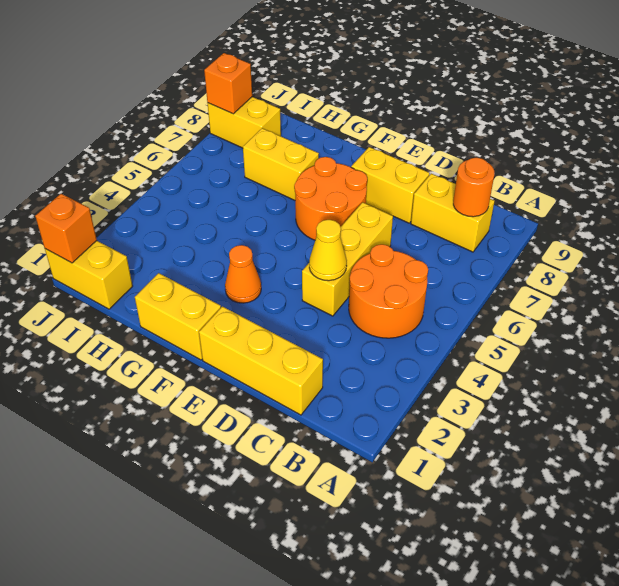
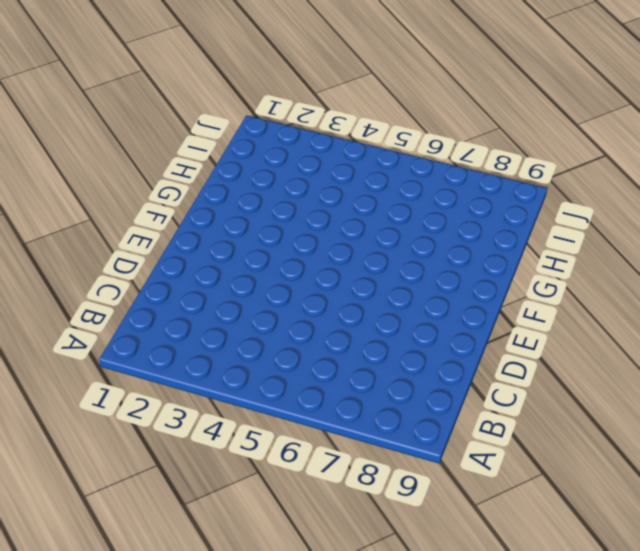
none -> orange round brick B4:C5 level 1
none -> yellow brick B8:C8 level 1
none -> yellow brick C1:E1 level 1

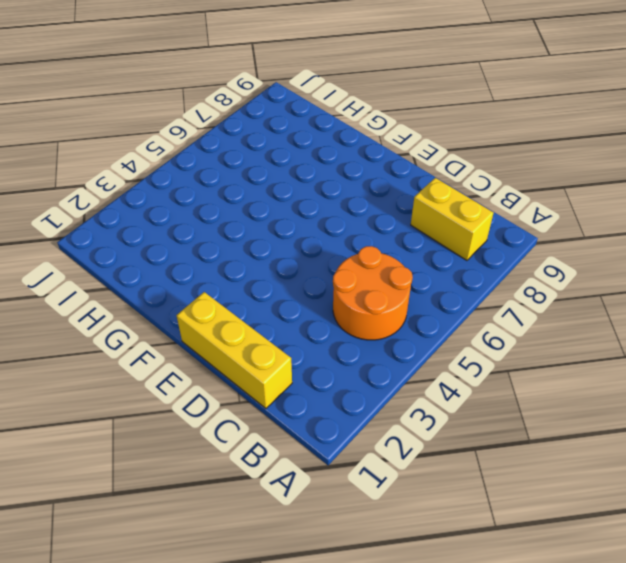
none -> yellow brick D4:D6 level 1
none -> yellow brick D8:E8 level 1
none -> orange round brick E6:F7 level 1

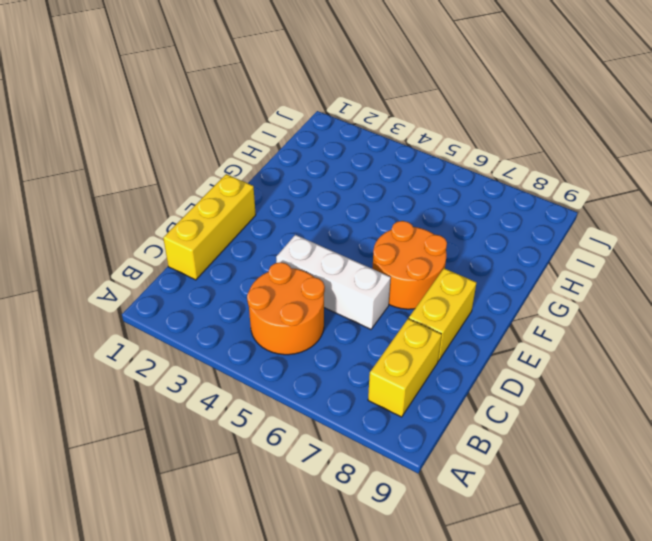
white brick D4:D6 level 1 -> yellow brick D4:D6 level 1
none -> yellow brick F1:G1 level 1
none -> orange cone F3 level 1
none -> yellow brick G7:H7 level 1

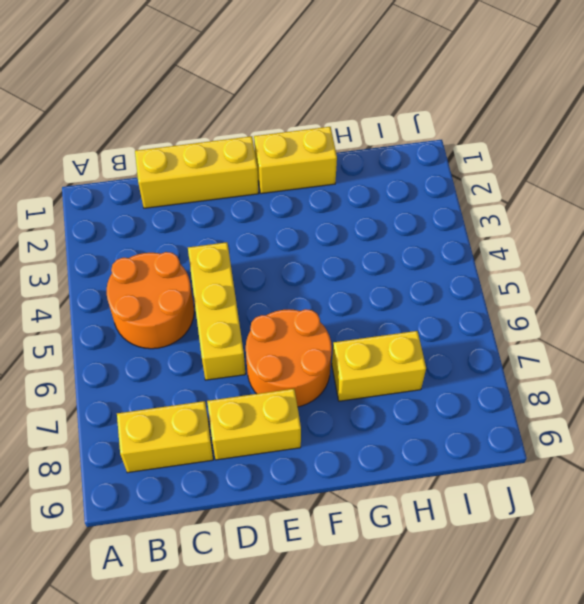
none -> orange cone F3 level 1
none -> yellow brick I1:J1 level 1
none -> yellow brick I8:J8 level 1

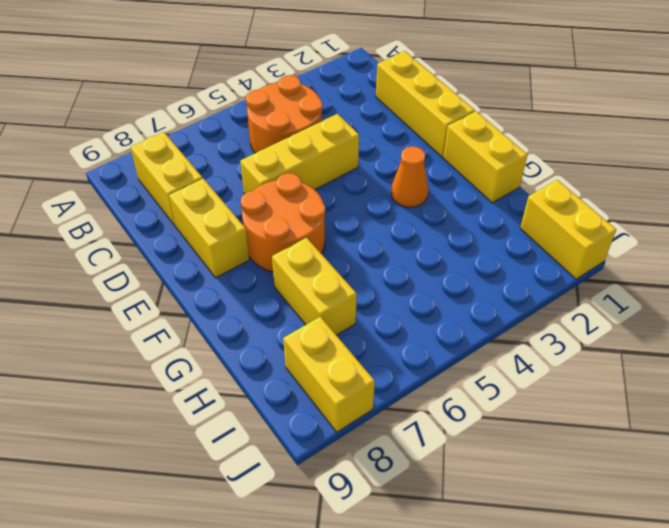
none -> orange round brick B8 level 2
none -> yellow cone D4 level 2
none -> orange brick J1 level 2

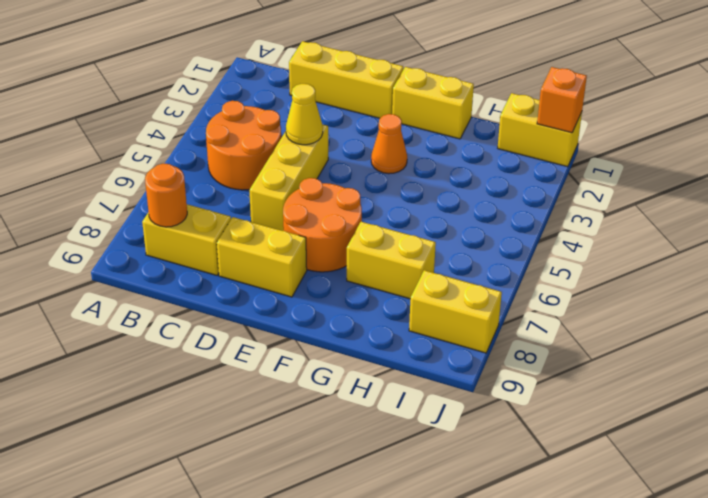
none -> orange brick J8 level 2

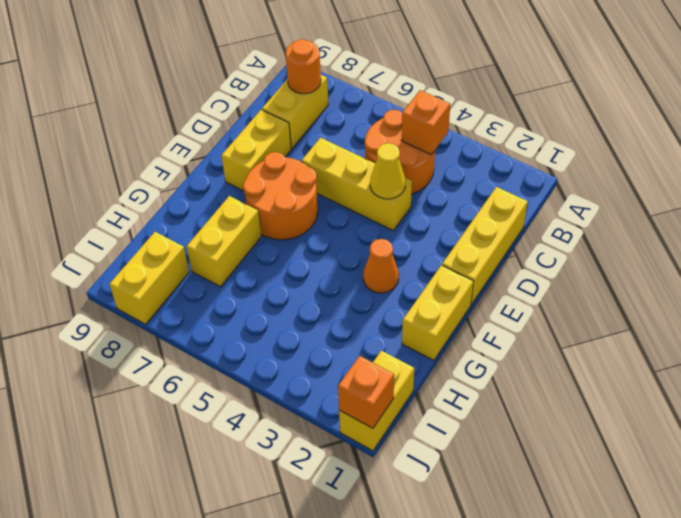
orange brick B4 level 2 -> orange brick J8 level 2

